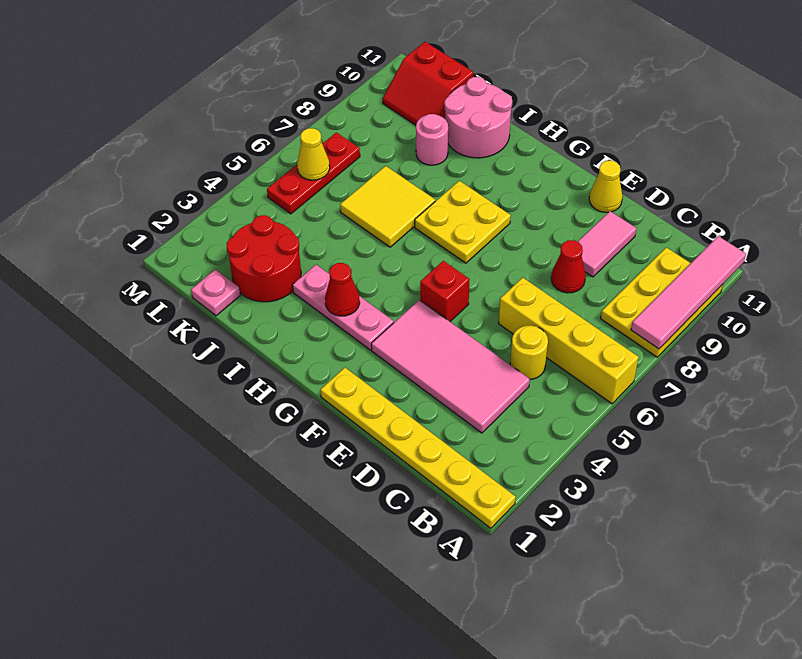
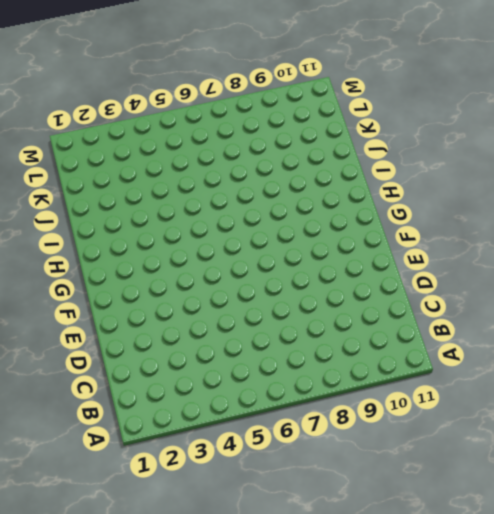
none -> yellow plate A1:F1 level 1
none -> yellow brick A6:D6 level 1
none -> yellow plate A8:B10 level 1

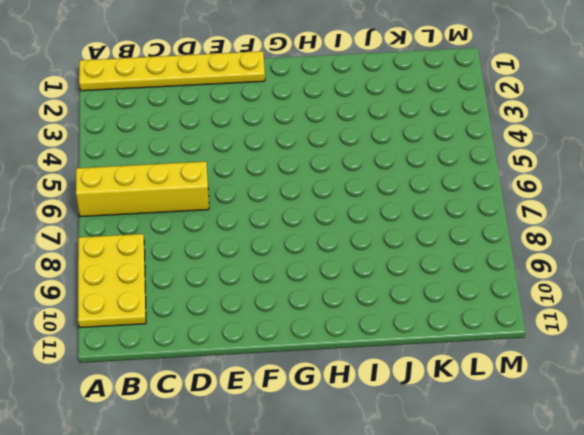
none -> pink tile C3:F4 level 1
none -> yellow round brick C5 level 1
none -> red cone D8 level 1

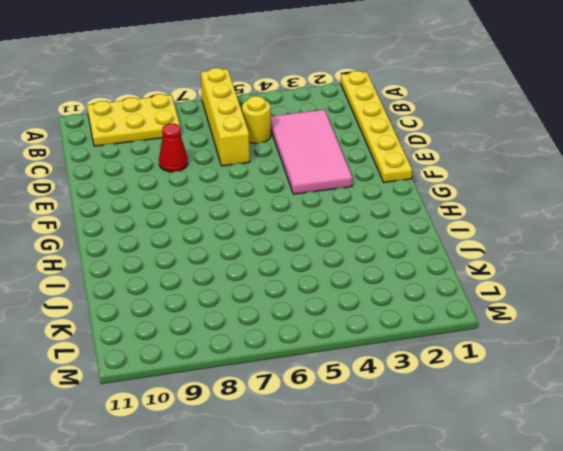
none -> pink tile D9:D10 level 1
none -> yellow cone E11 level 1
none -> red brick F5 level 1

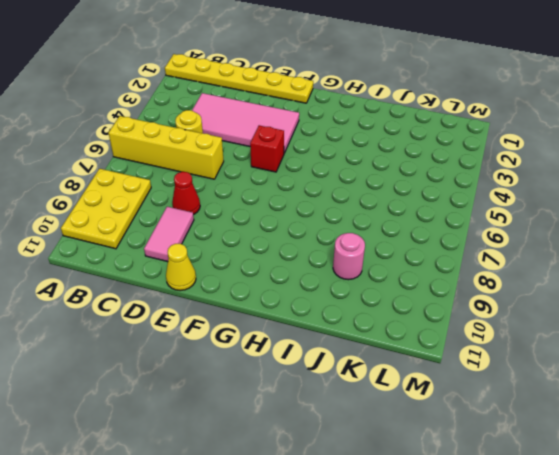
none -> pink plate G3:I3 level 1
none -> yellow plate G7:H8 level 1
none -> yellow tile I6:J7 level 1

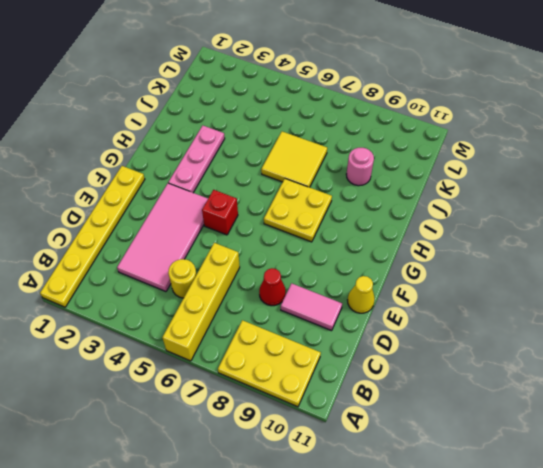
none -> pink round brick I10:J11 level 1
none -> red round brick J2:K3 level 1
none -> pink plate K1 level 1

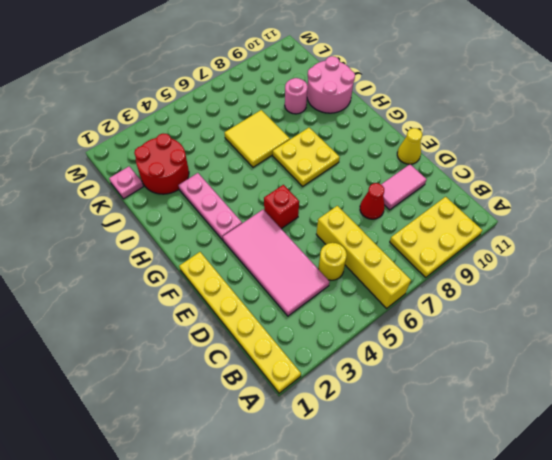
none -> red slope K10:L11 level 1 top 11
none -> red plate L5:L7 level 1
none -> pink tile A8:A11 level 2

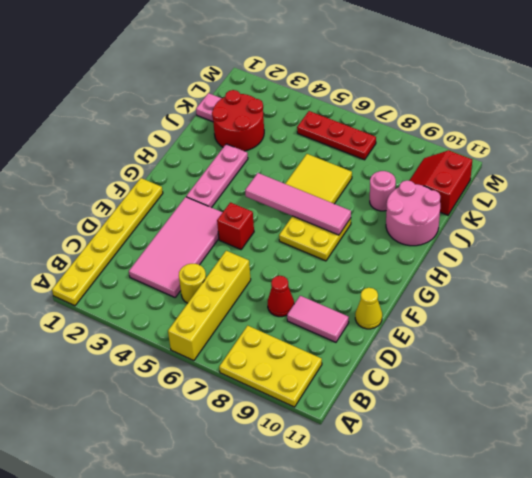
pink tile H5:H8 level 2 -> pink tile A8:A11 level 2
none -> red cone H3 level 2
none -> yellow cone L6 level 2

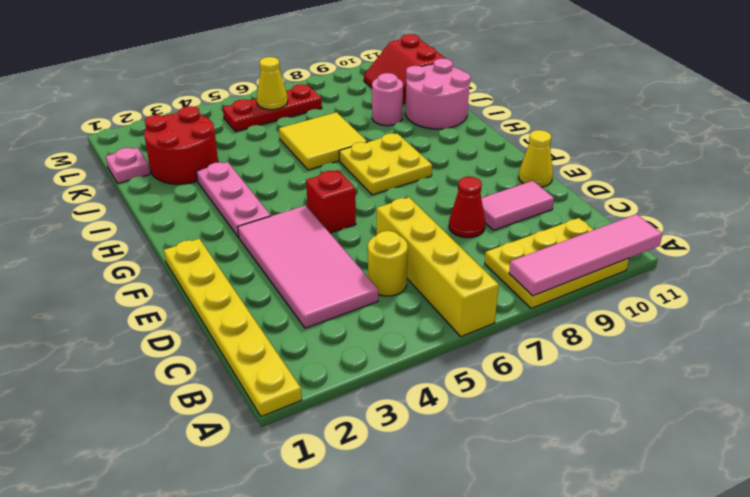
none -> red cone H3 level 2

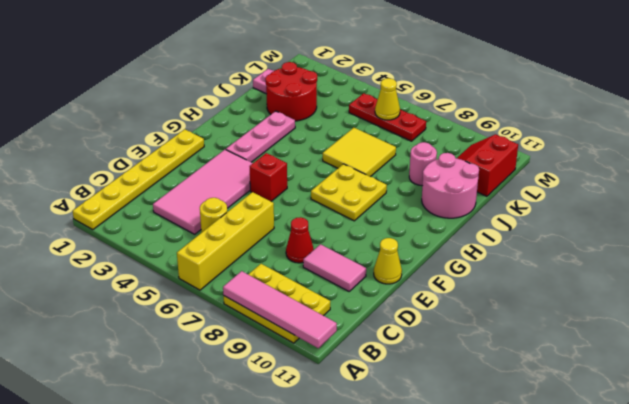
none -> red cone H3 level 2

